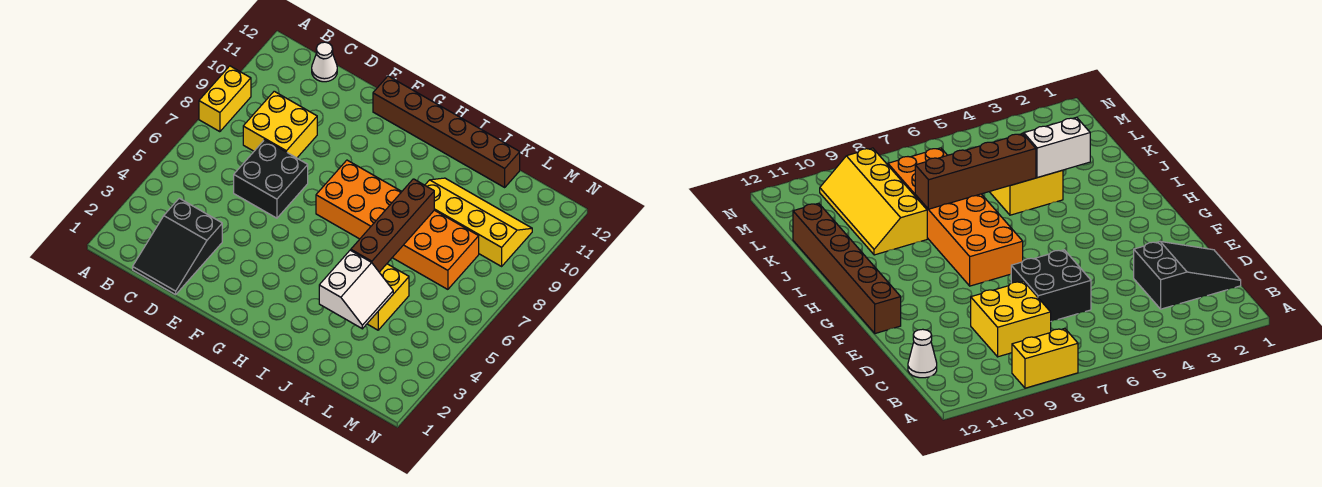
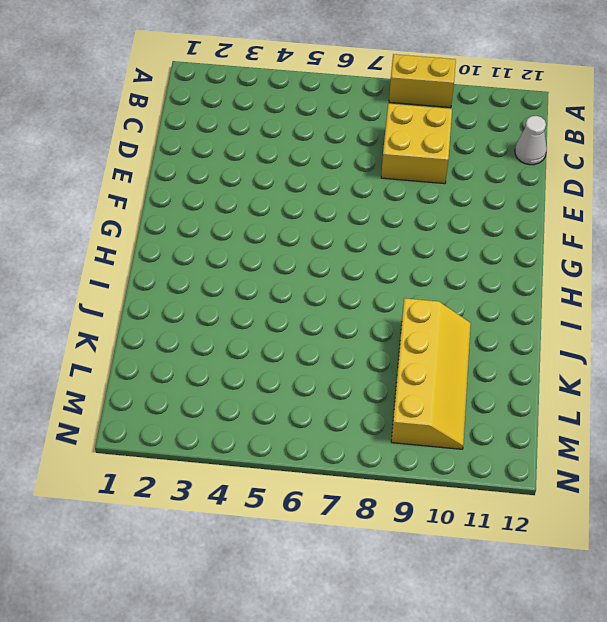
none -> black slope C1:D3 level 1 top 3
none -> black brick D6:E7 level 1

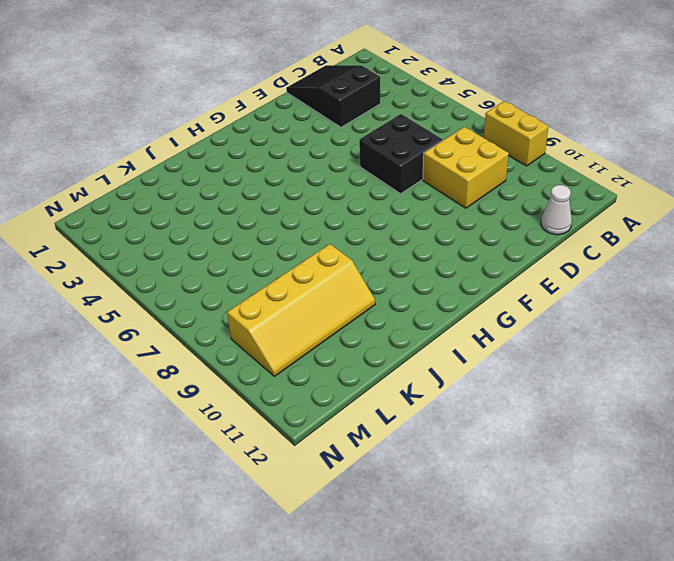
none -> brown brick F12:K12 level 1
none -> orange brick G7:L8 level 1

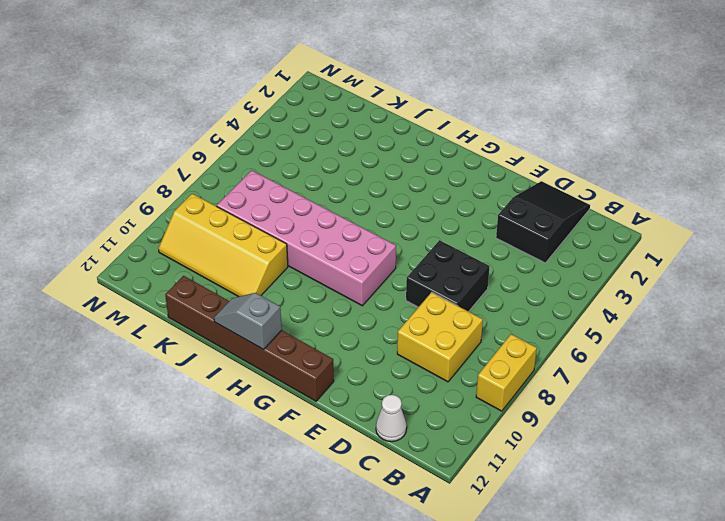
pink brick G7:L8 level 1 -> orange brick G7:L8 level 1
grey slope H12:I12 level 2 top H -> none
none -> yellow brick J4:K5 level 1
none -> white slope J3:K4 level 2 top J

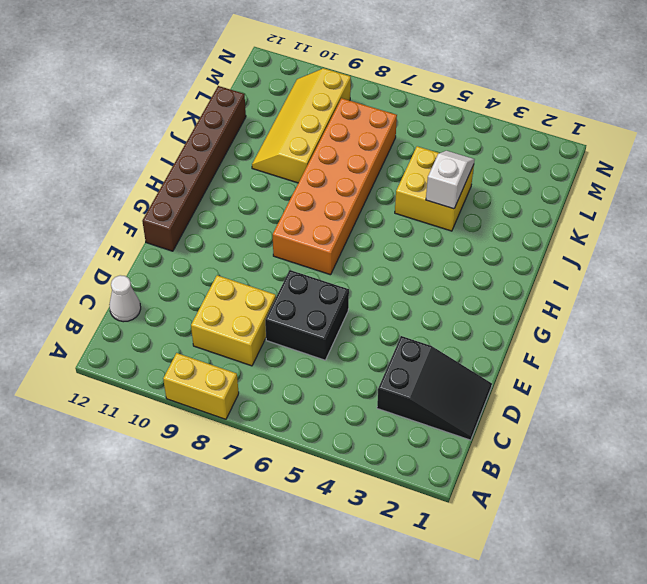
white slope J4:K4 level 2 top J -> white slope J3:K4 level 2 top J
none -> brown brick J5:J8 level 2

